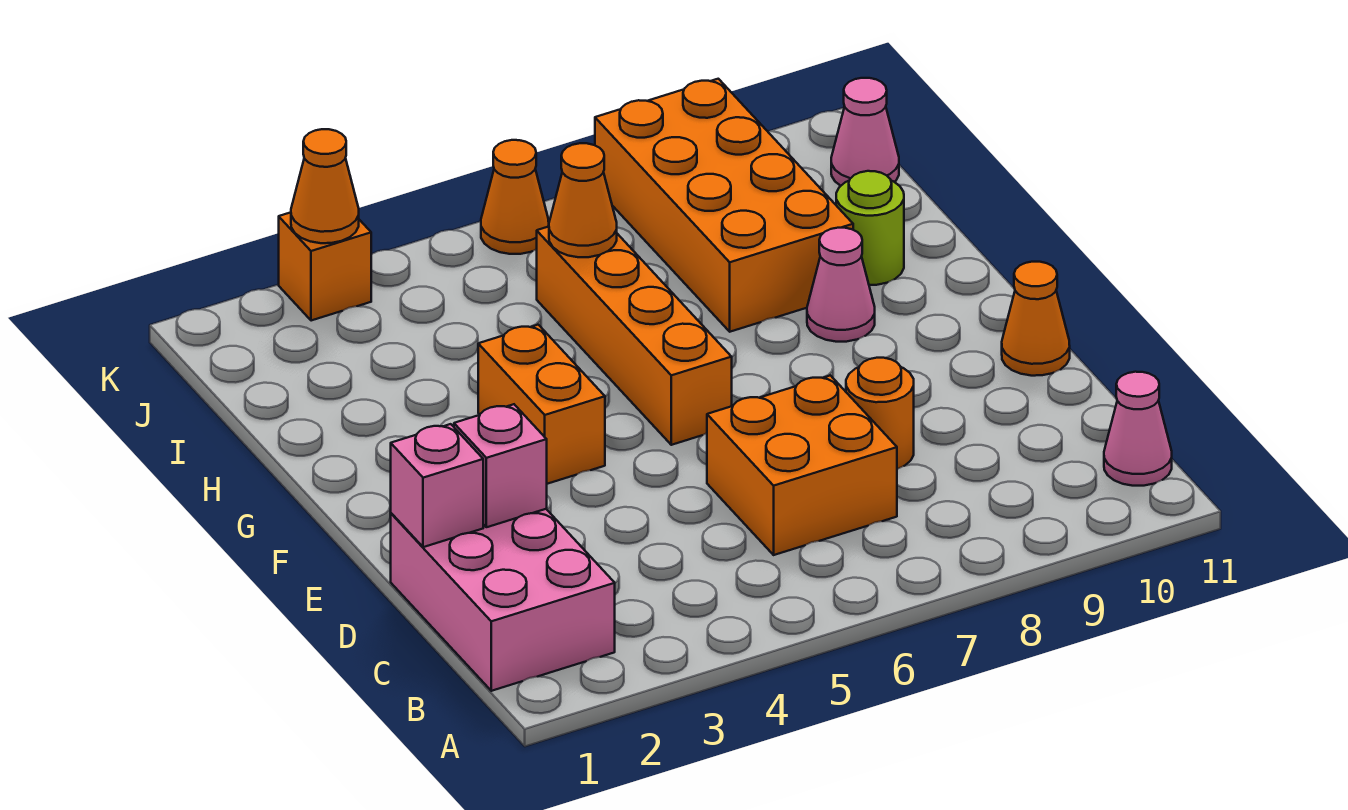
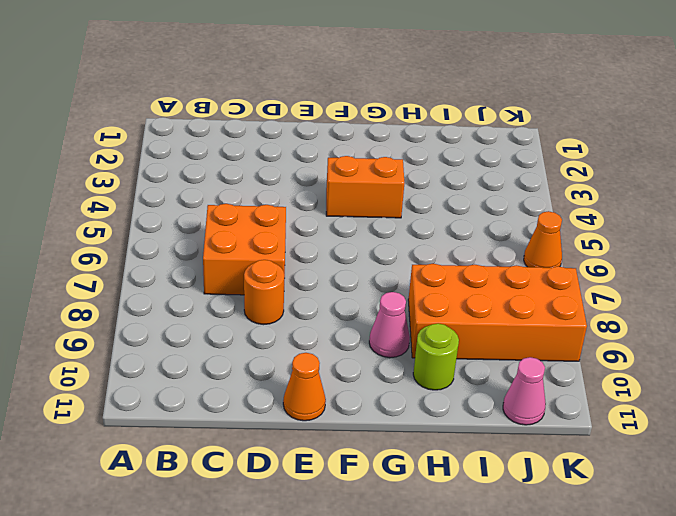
none -> pink brick B1:D2 level 1
none -> pink cone B11 level 1
none -> orange brick F6:I6 level 1

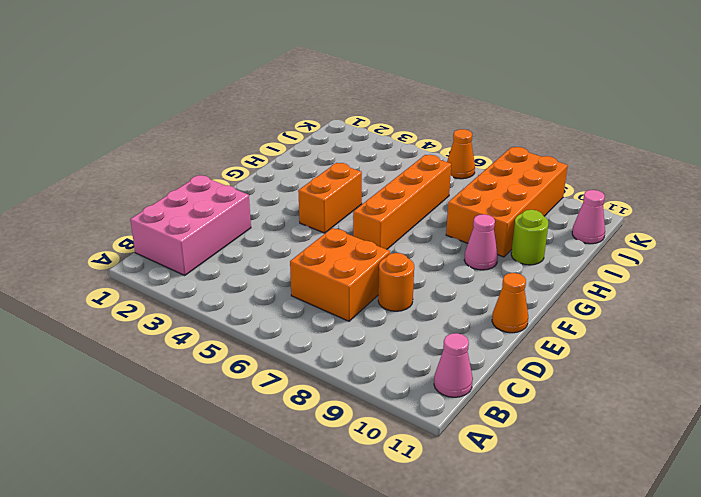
none -> orange brick K3 level 1
none -> pink brick D1 level 2
none -> pink brick D2 level 2

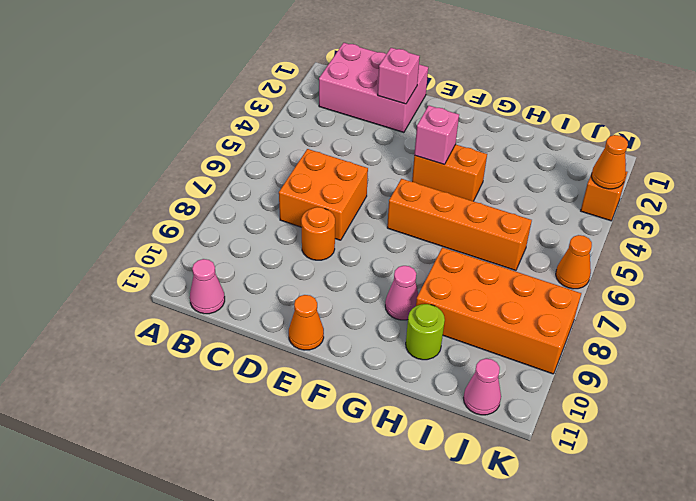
pink brick F4 level 2 -> pink brick D1 level 2
none -> orange cone I6 level 2

